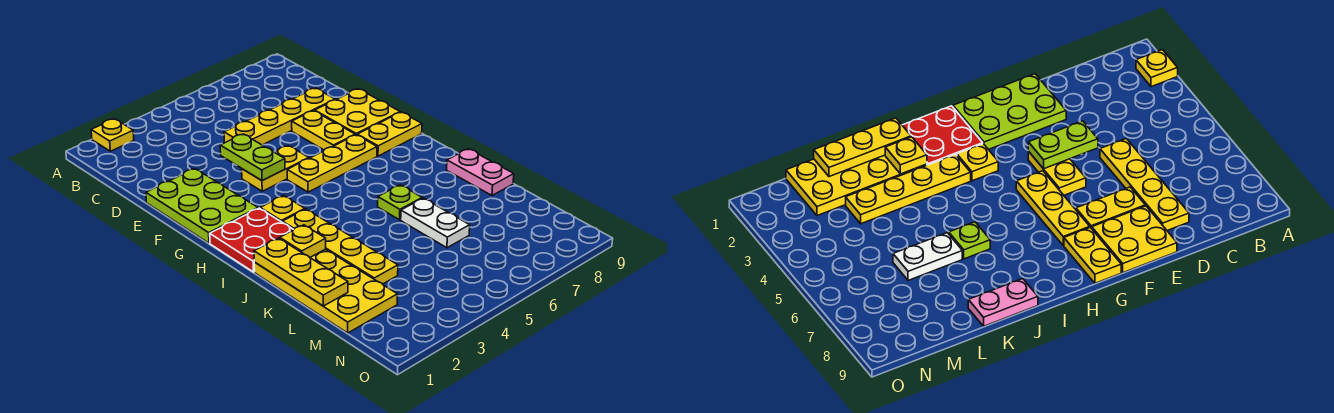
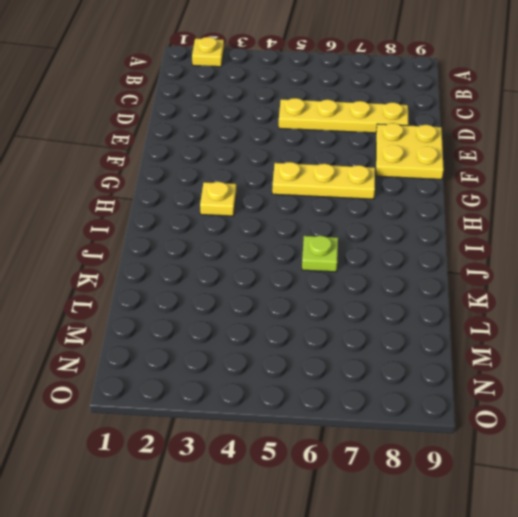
none -> lime plate E1:G2 level 1
none -> yellow plate E7:F7 level 1
none -> yellow plate F4:F5 level 1

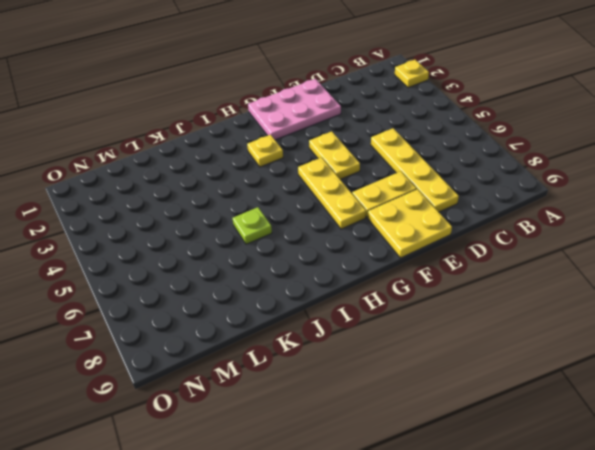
pink plate E1:G2 level 1 -> lime plate E1:G2 level 1
none -> yellow plate G8:G9 level 1
none -> red plate H1:I2 level 1
none -> yellow plate I3:L3 level 1

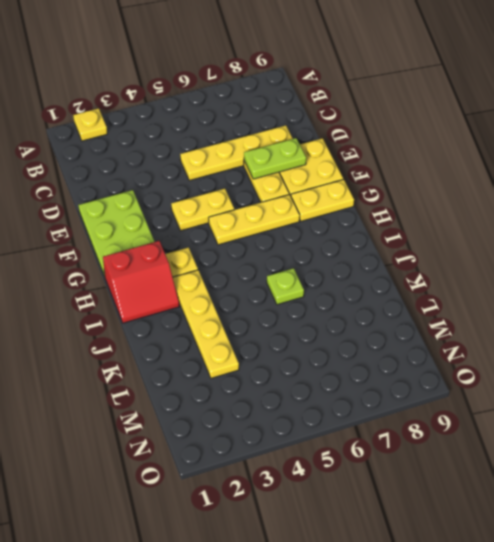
lime plate E7:E8 level 2 -> lime plate E4:F4 level 2
red slope H1:I2 level 1 top H -> red plate H1:I2 level 1
none -> yellow plate J1:M2 level 1
none -> pink plate J9:K9 level 1
none -> white plate K6:L6 level 1

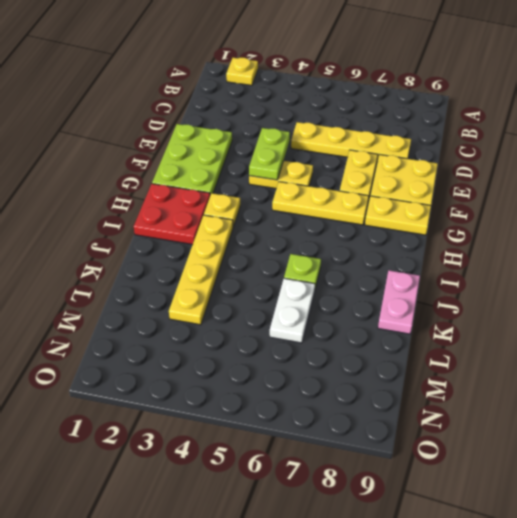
none -> yellow plate J1:M2 level 1
none -> yellow plate J1:L1 level 2
none -> yellow plate J2 level 2

